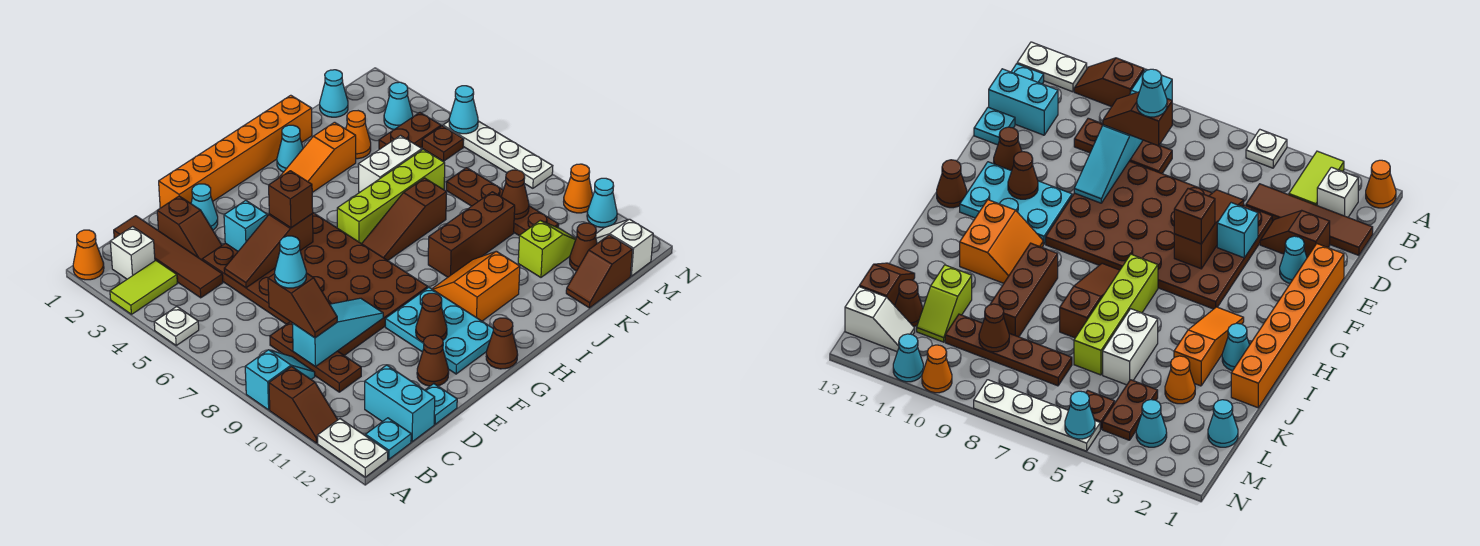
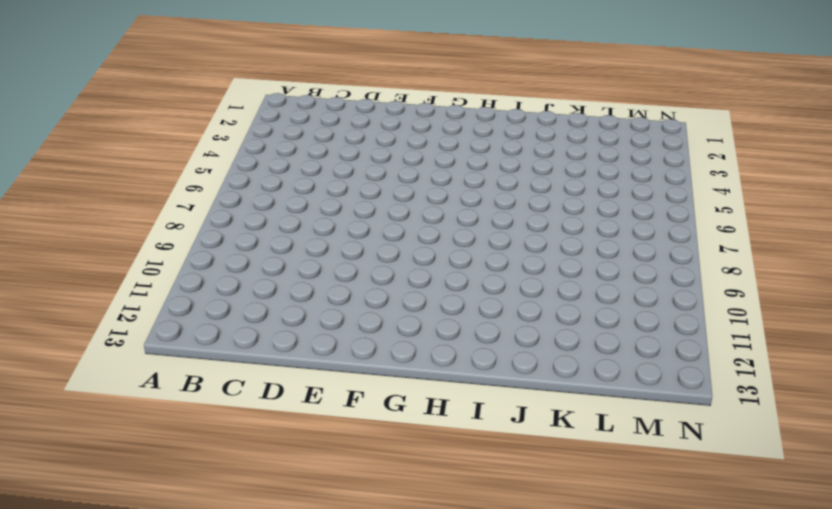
none -> orange cone A1 level 1
none -> lime tile A3:B3 level 1
none -> white plate A5 level 1
none -> cyan slope A9:B9 level 1 top A

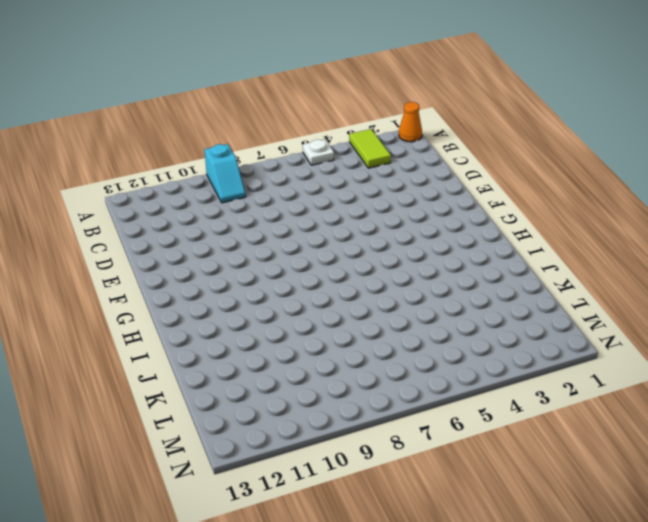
none -> brown slope A10:A11 level 1 top 10
none -> white plate A12:A13 level 1
none -> white brick B2 level 1
none -> cyan plate B13 level 1

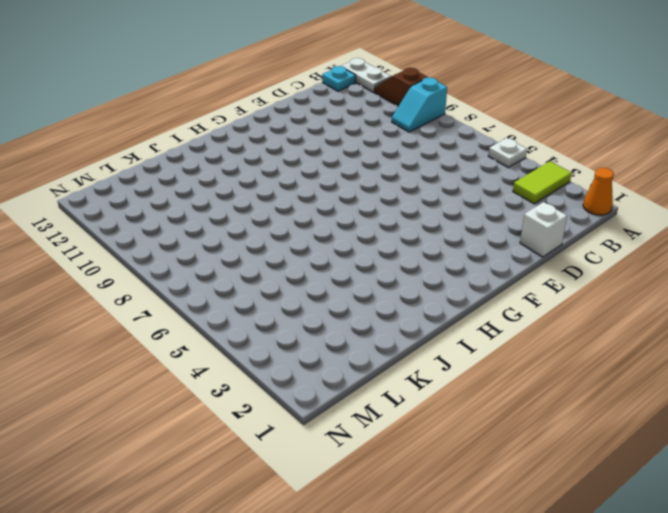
white brick D1 level 1 -> white brick B2 level 1
none -> brown tile C1:C4 level 1
none -> brown plate C8:C10 level 1
none -> cyan brick C12:C13 level 1
none -> brown slope D2:D3 level 1 top 2

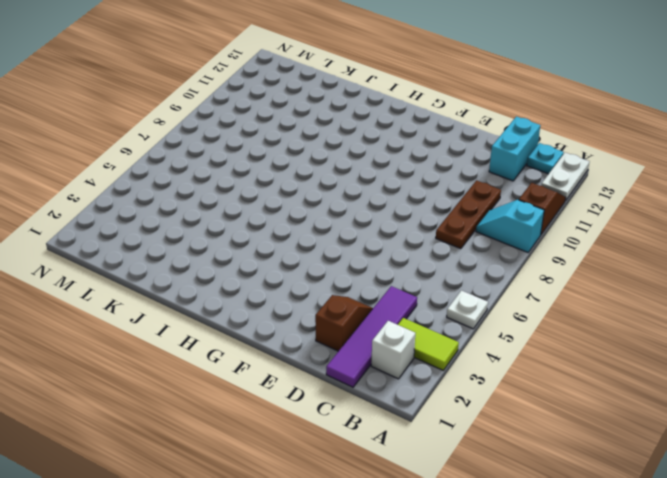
purple tile C1:C4 level 1 -> brown tile C1:C4 level 1
none -> orange cone A1 level 1
none -> brown plate D4:G9 level 1
none -> cyan plate D13 level 1
none -> orange brick E1:J1 level 1

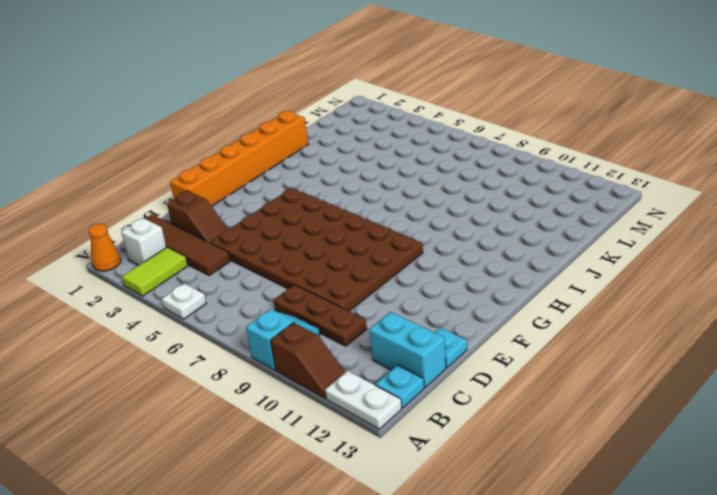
none -> cyan cone E2 level 1
none -> brown cone E12 level 1
none -> cyan plate F10:G12 level 1
none -> brown cone G13 level 1

